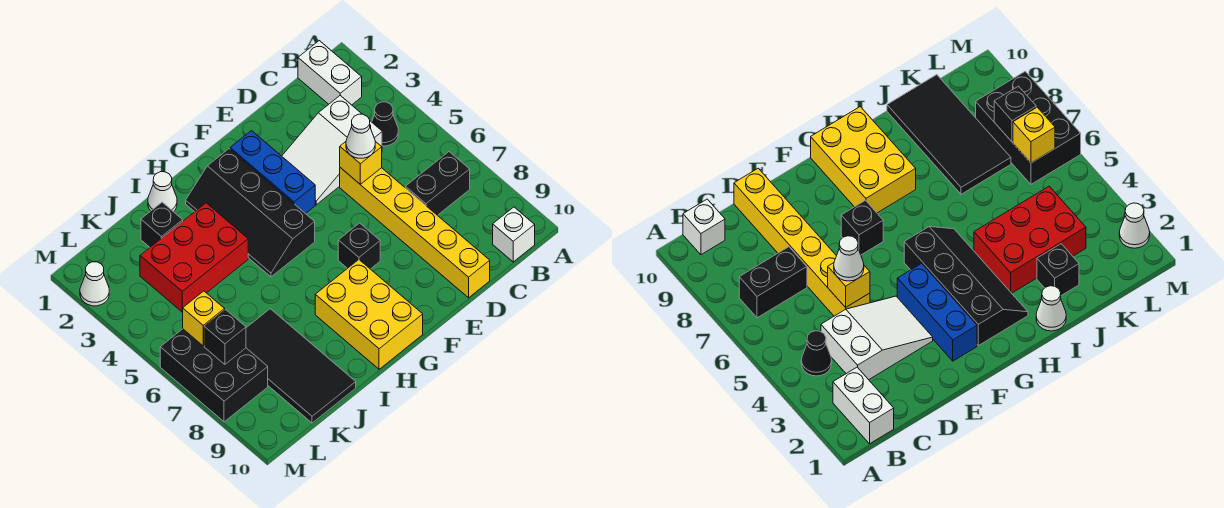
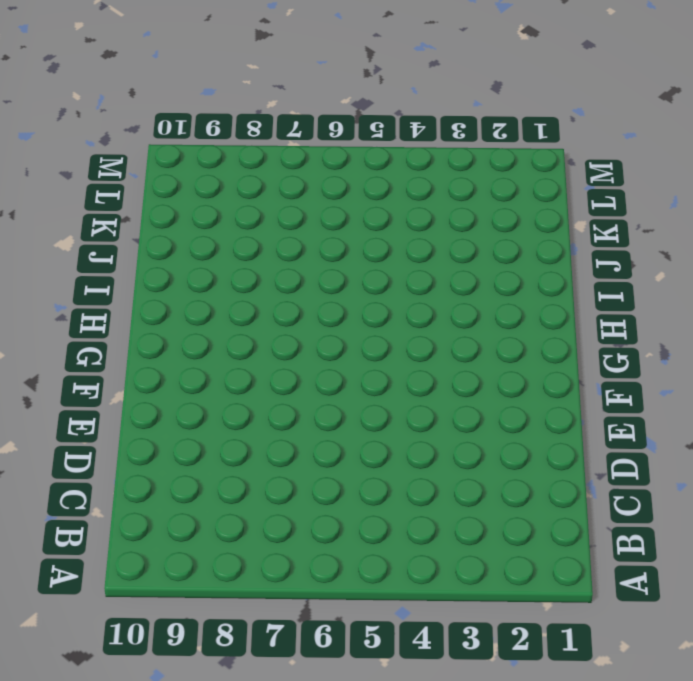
none -> white brick B1:B2 level 1
none -> black cone B4 level 1
none -> black brick B7:C7 level 1

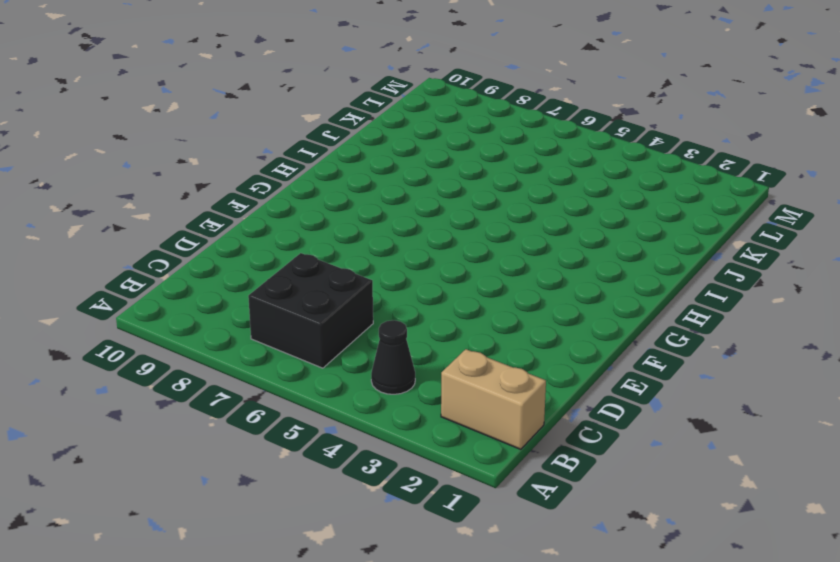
tan brick B1:B2 level 1 -> white brick B1:B2 level 1
black brick B6:C7 level 1 -> black brick B7:C7 level 1
none -> white brick B10 level 1
none -> white slope C3:E4 level 1 top C
none -> yellow brick D5:D10 level 1

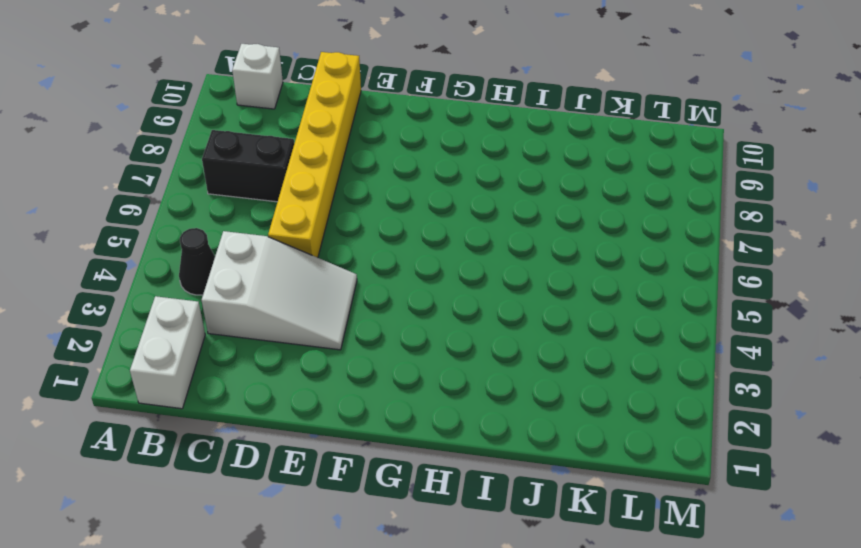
none -> blue brick F2:F4 level 1
none -> black brick F7 level 1
none -> black slope G2:H5 level 1 top G

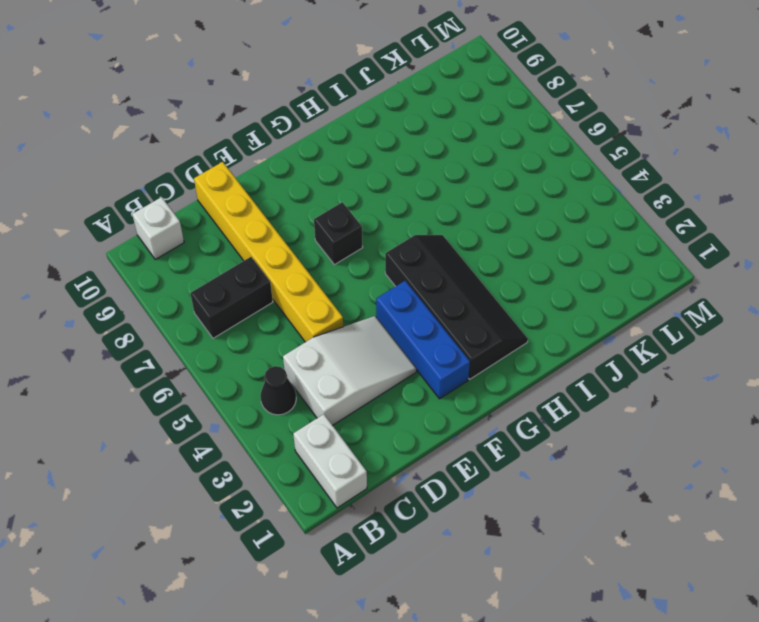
none -> yellow brick G8:H10 level 1
none -> white cone I1 level 1
none -> red brick I3:K4 level 1

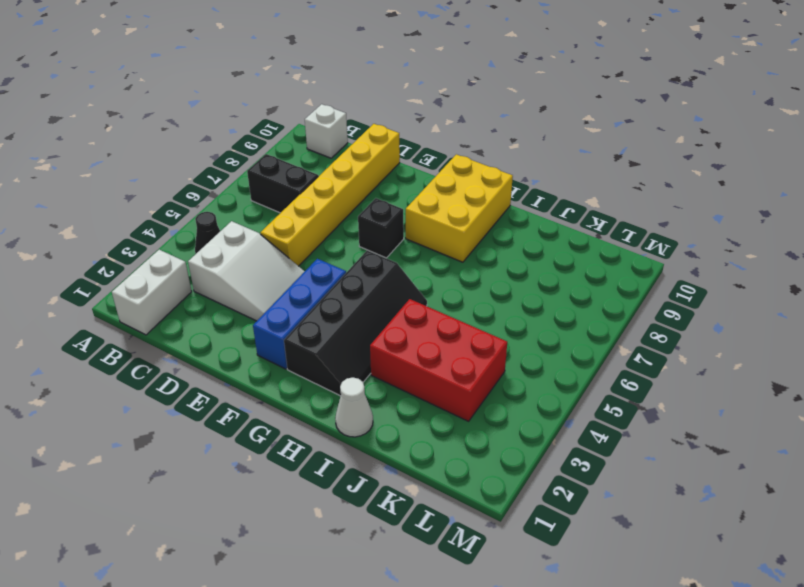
none -> black brick J2 level 1
none -> black tile J7:K10 level 1
none -> black brick L6:M8 level 1

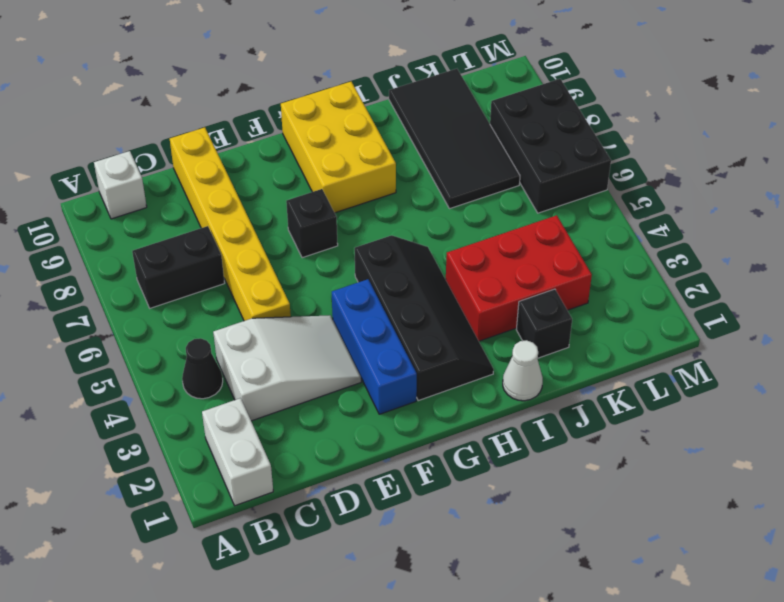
none -> white cone M2 level 1
none -> yellow brick D5 level 2
none -> yellow brick L6 level 2

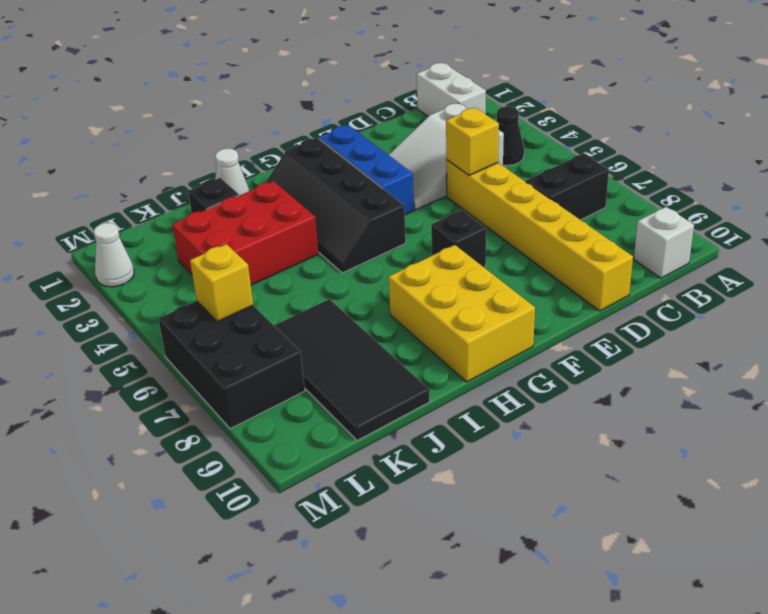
none -> black brick L7 level 2
none -> white cone D5 level 3

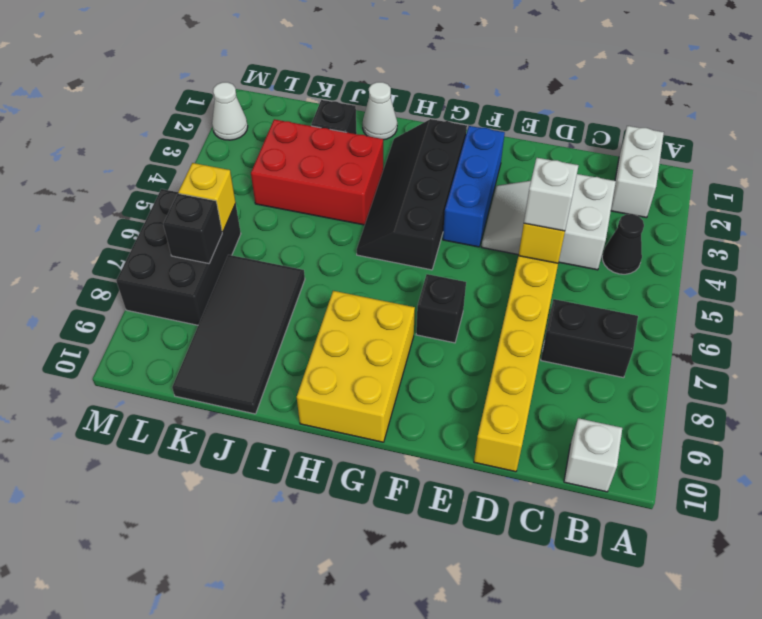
white brick D5 level 3 -> white cone D5 level 3

